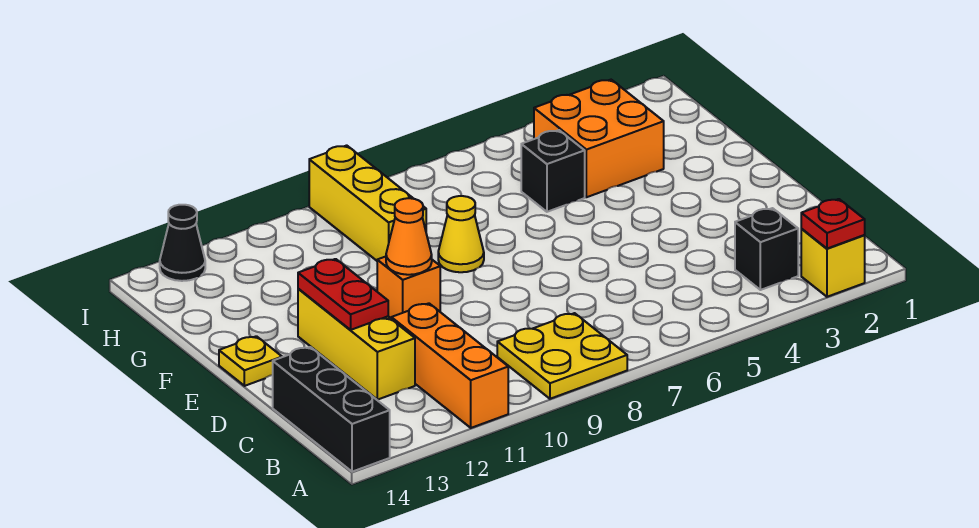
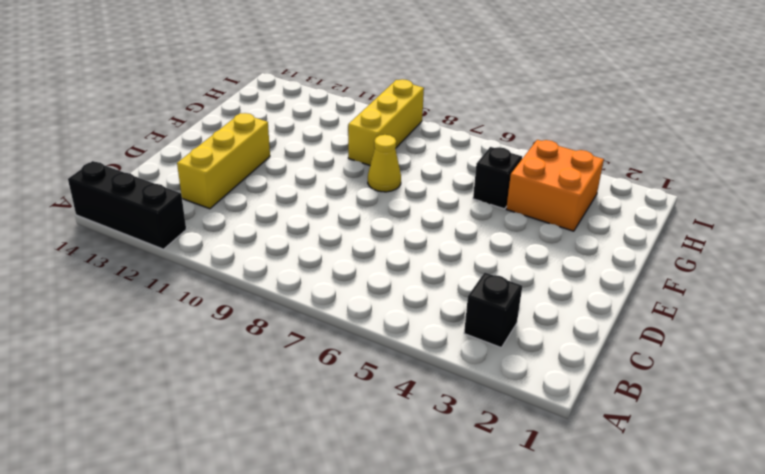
black brick A12:A14 level 1 -> black brick A14:C14 level 1
none -> yellow brick A2 level 1
none -> yellow plate A8:B9 level 1
none -> orange brick A11:C11 level 1

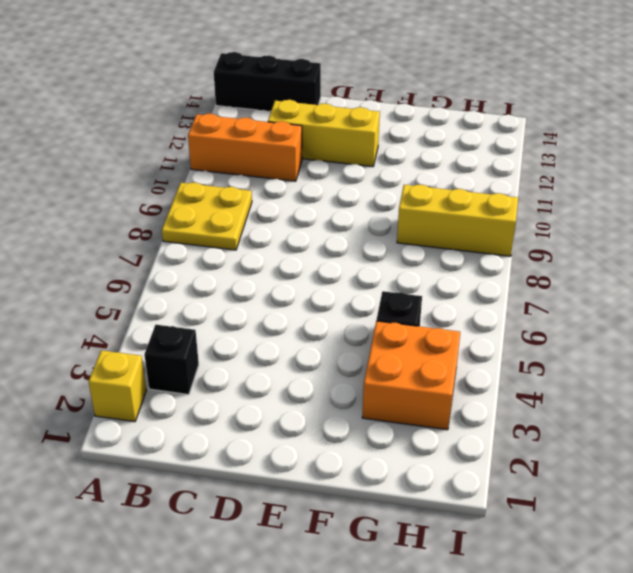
none -> orange brick E10 level 1
none -> yellow plate E14 level 1
none -> yellow cone F8 level 1

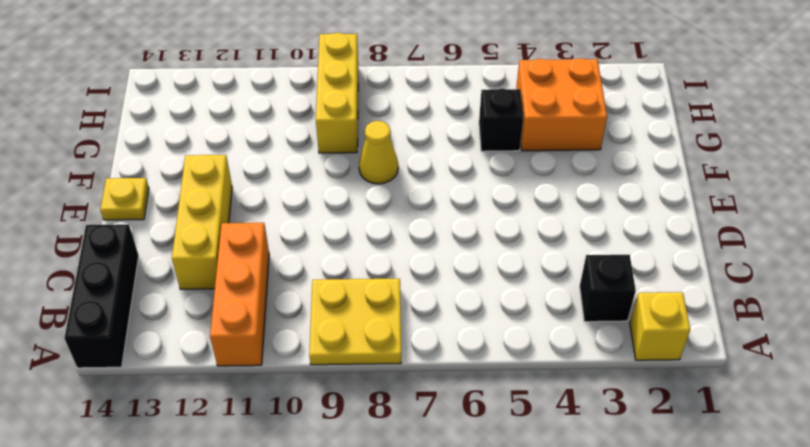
none -> orange brick E10 level 1
none -> black cone I13 level 1
none -> red plate A2 level 2

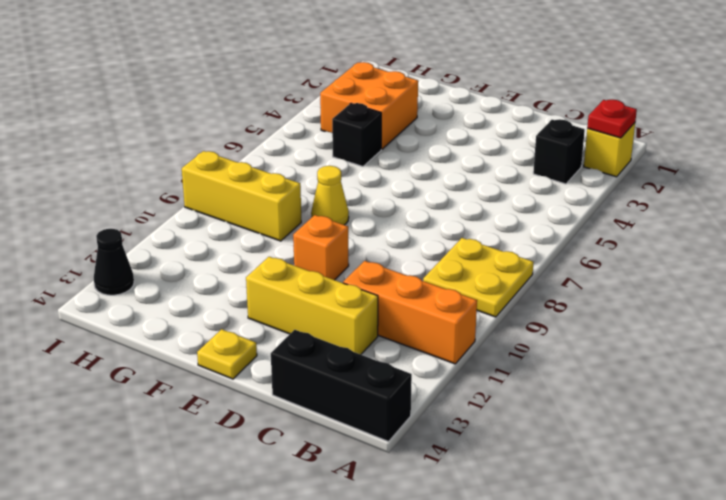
none -> red plate D12:E12 level 2
none -> orange cone E10 level 2

